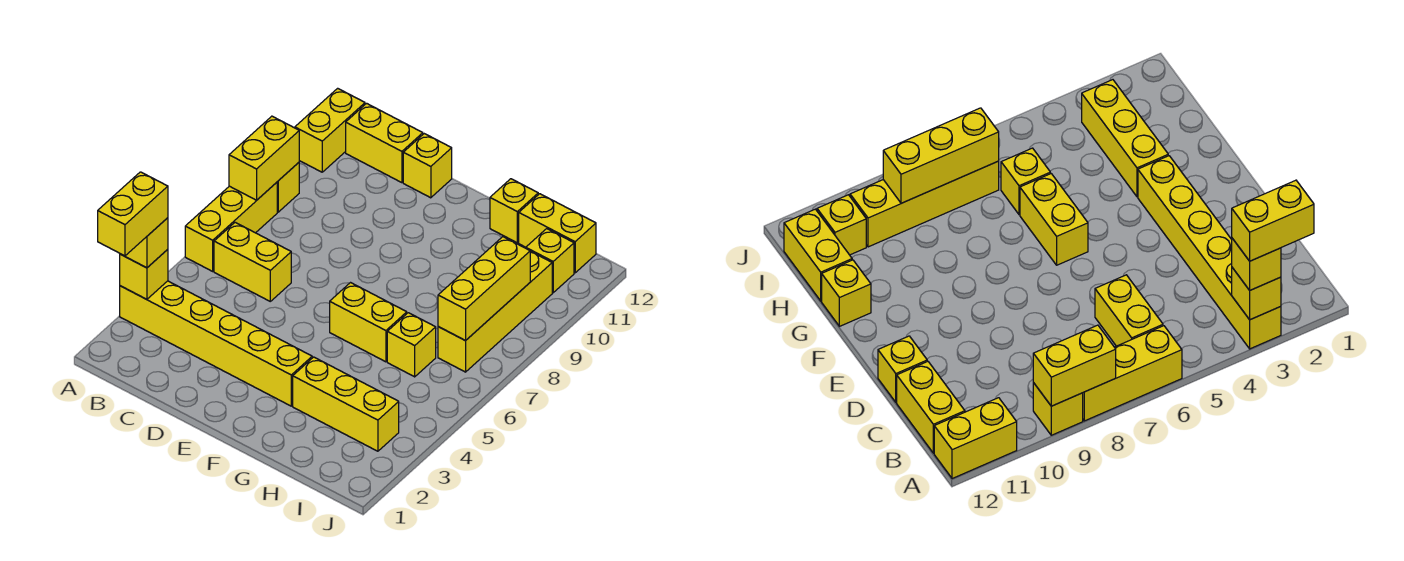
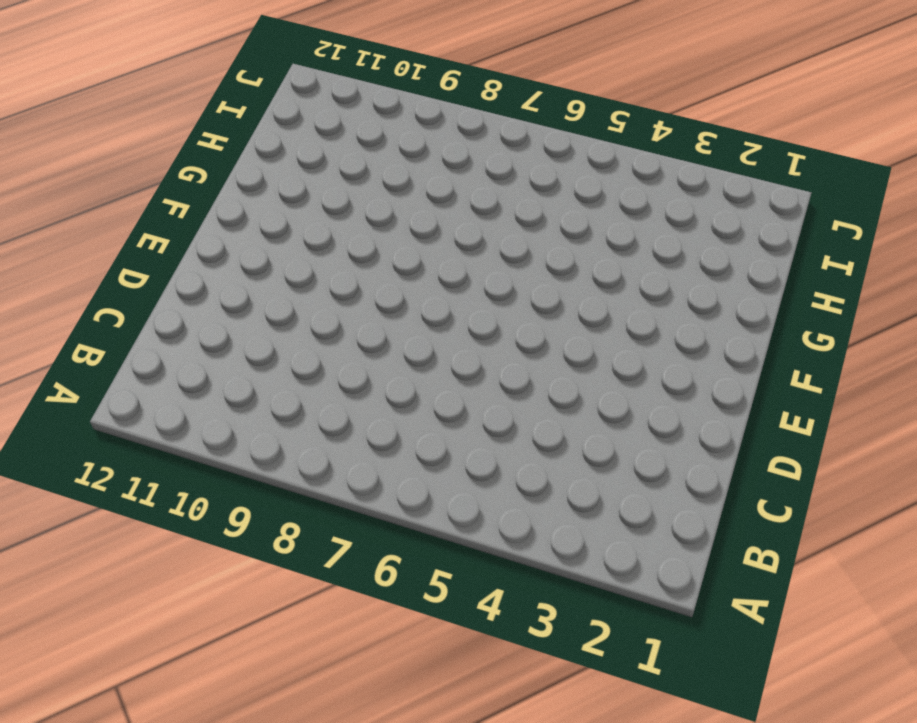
none -> yellow brick A3:F3 level 1
none -> yellow brick A6:A8 level 1
none -> yellow brick A9 level 1

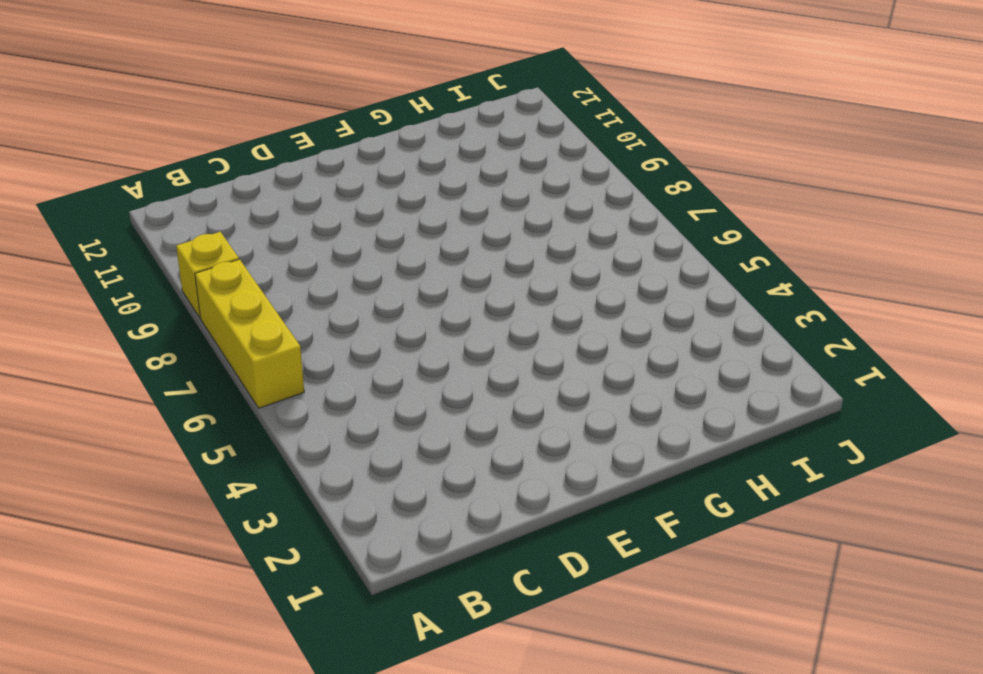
none -> yellow brick A3:F3 level 1
none -> yellow brick A11:A12 level 1
none -> yellow brick B6:C6 level 1

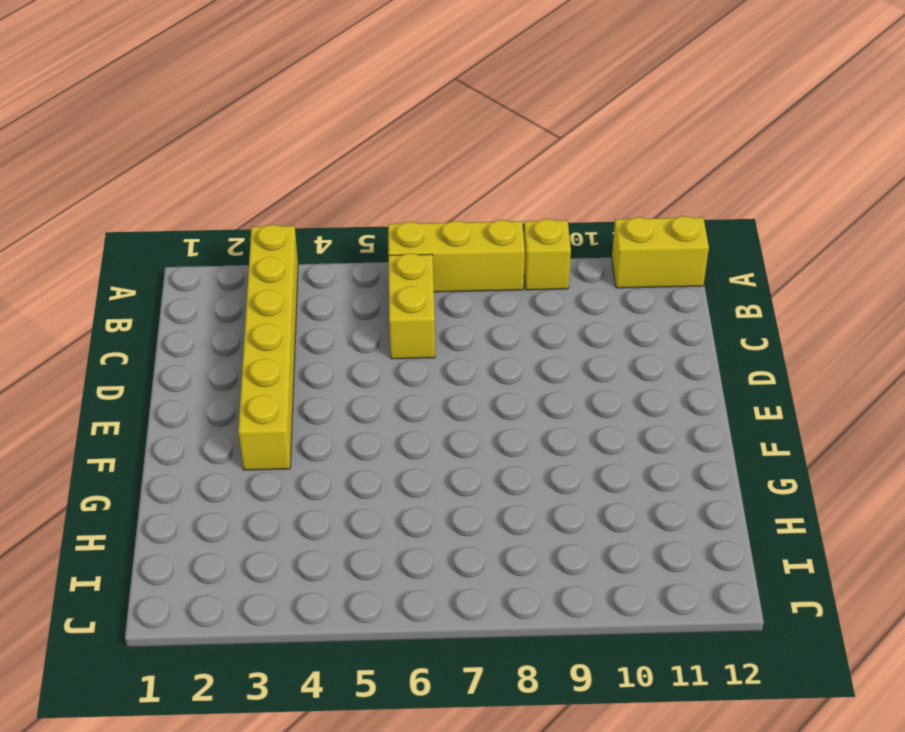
none -> yellow brick B12:C12 level 1
none -> yellow brick D12 level 1
none -> yellow brick F6:G6 level 1

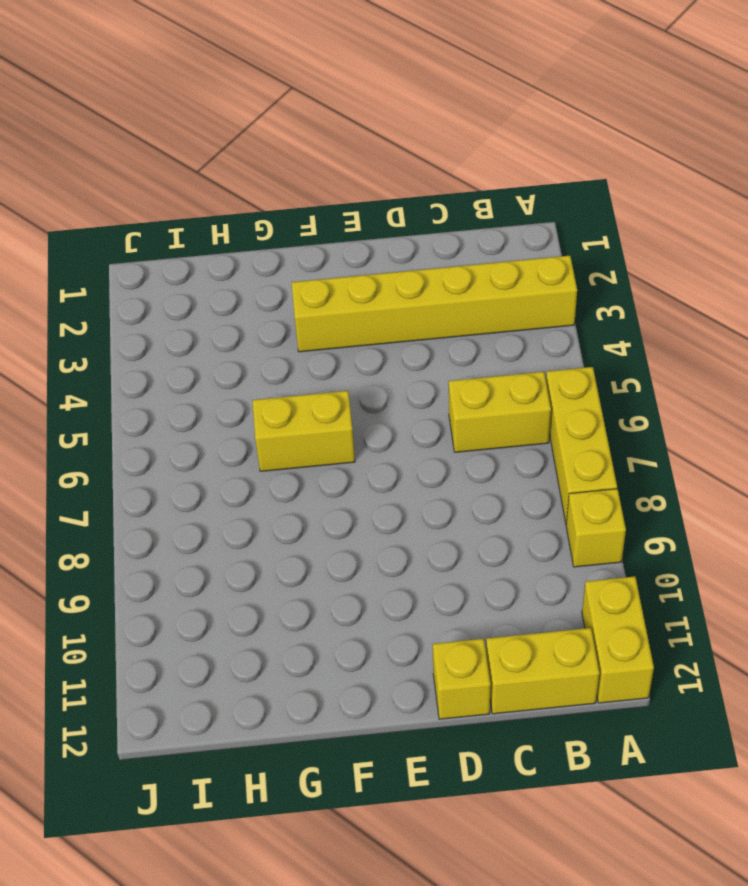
none -> yellow brick G3:I3 level 1
none -> yellow brick G12 level 1
none -> yellow brick H6 level 1

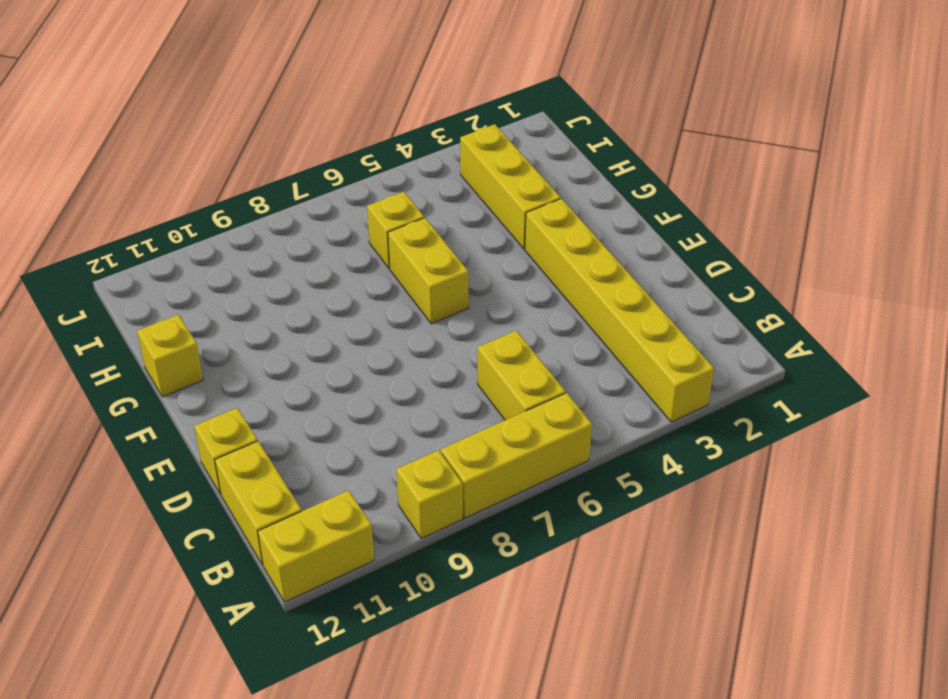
none -> yellow brick H12:I12 level 1
none -> yellow brick I7:I10 level 1
none -> yellow brick I11 level 1

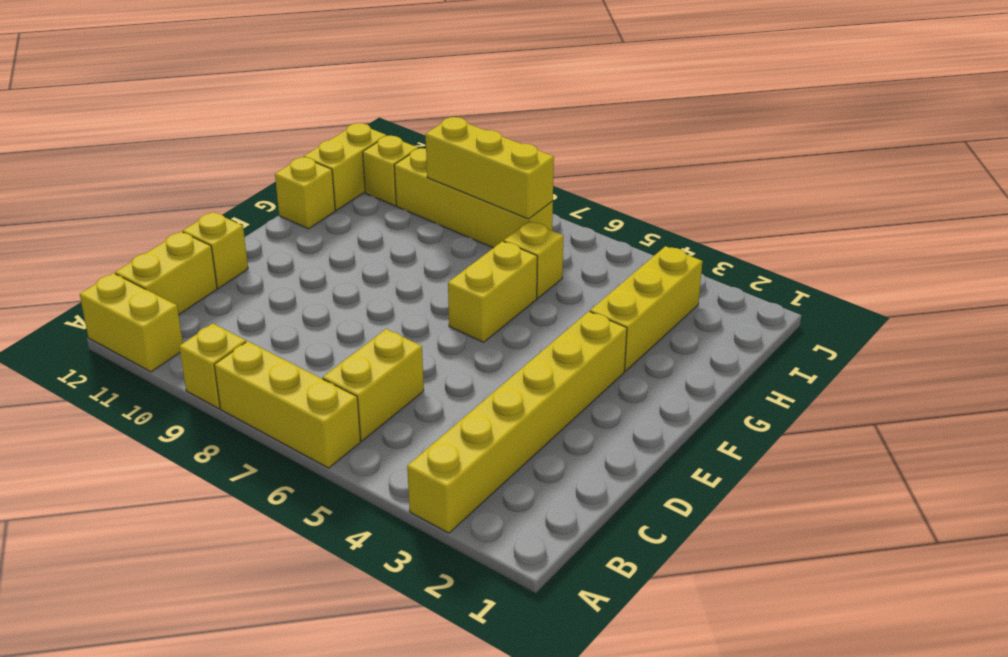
none -> yellow brick A3 level 2
none -> yellow brick A8:A9 level 2
none -> yellow brick A3 level 3

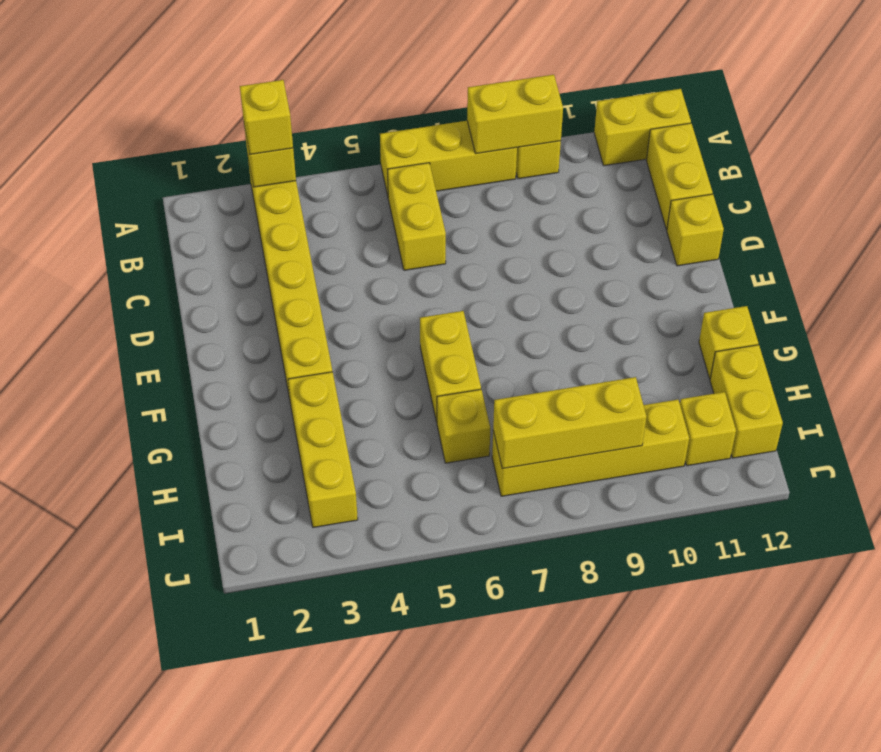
none -> yellow brick A2:A3 level 4

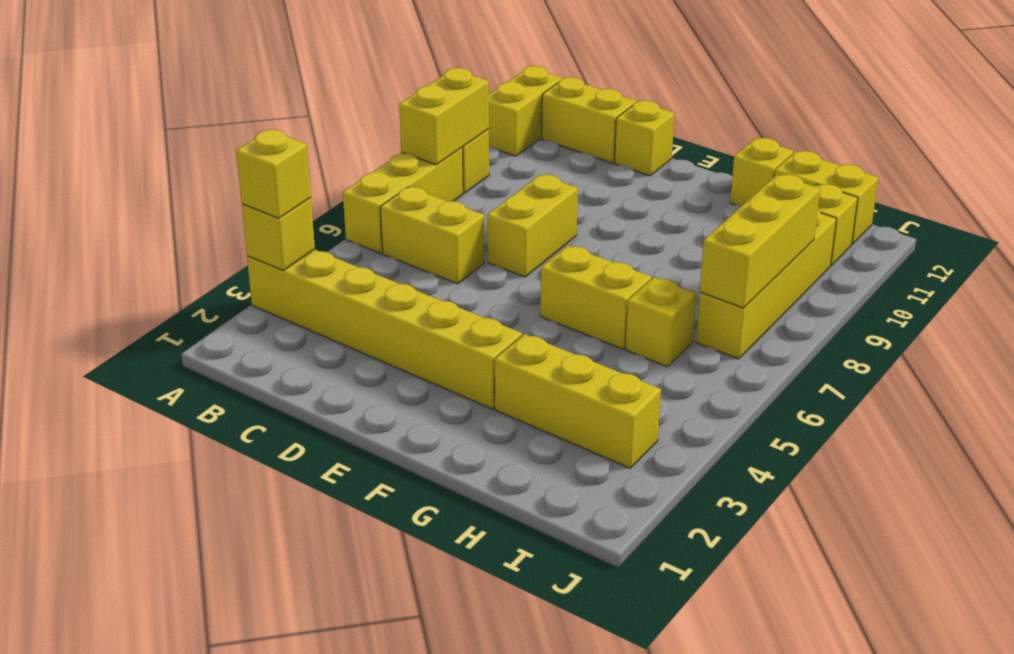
yellow brick D7:D8 level 1 -> yellow brick A2:A3 level 4

